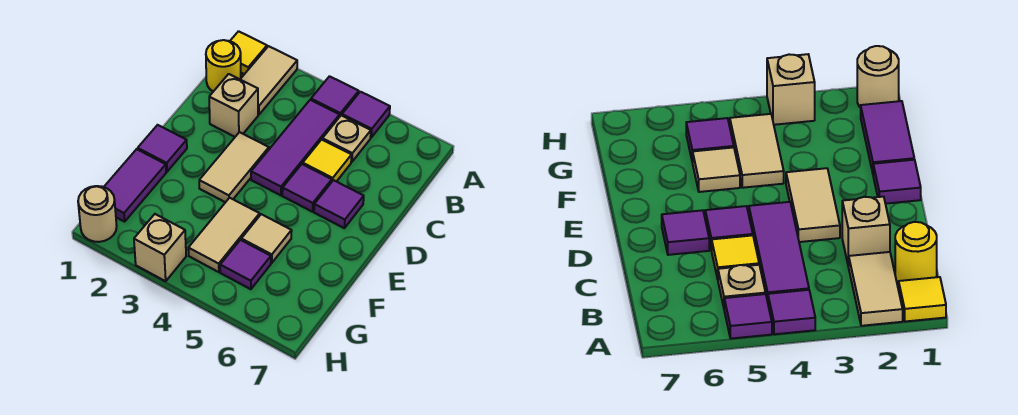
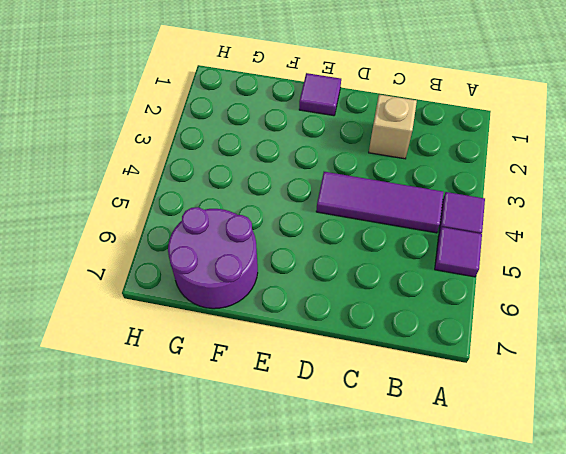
purple round brick F6:G7 level 1 -> none
none -> yellow tile A1 level 1
none -> tan tile A2:B2 level 1
none -> yellow round brick B1 level 1

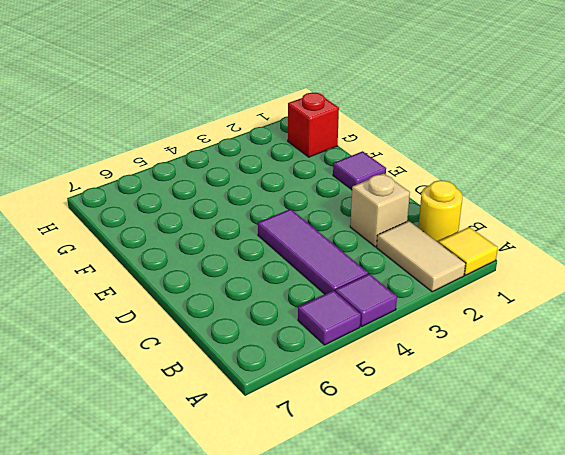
red brick G1 level 1 -> purple tile F1:G1 level 1
none -> tan plate B5 level 1
none -> yellow tile C5 level 1
none -> tan tile D3:E3 level 1

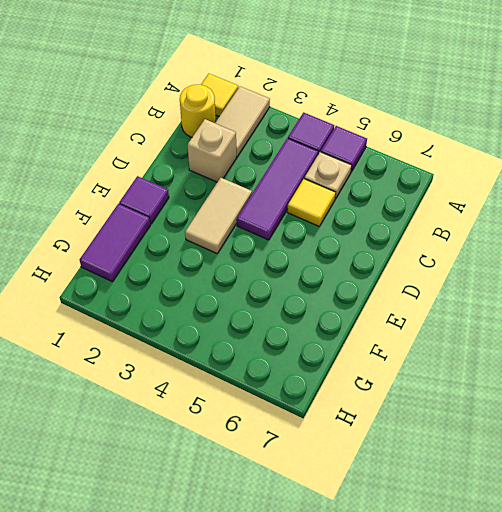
none -> purple tile D5 level 1
none -> purple tile D6 level 1
none -> tan tile F4:G4 level 1

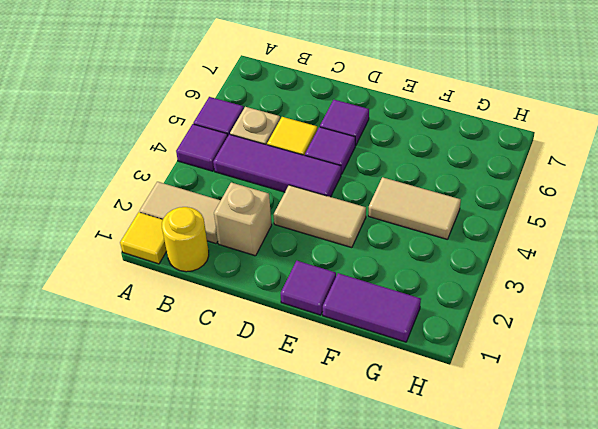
none -> tan tile F5 level 1
none -> purple tile G5 level 1
none -> tan round brick H1 level 1

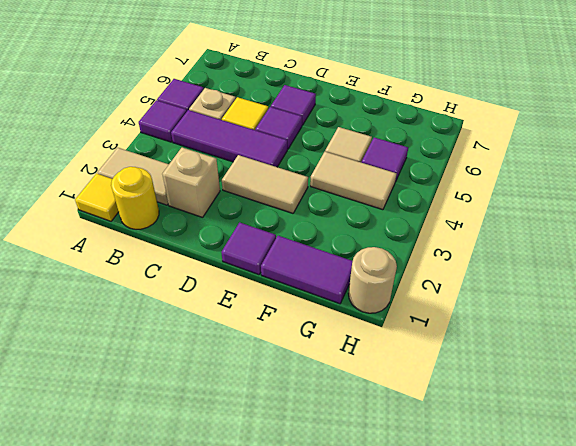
none -> tan brick H3 level 1

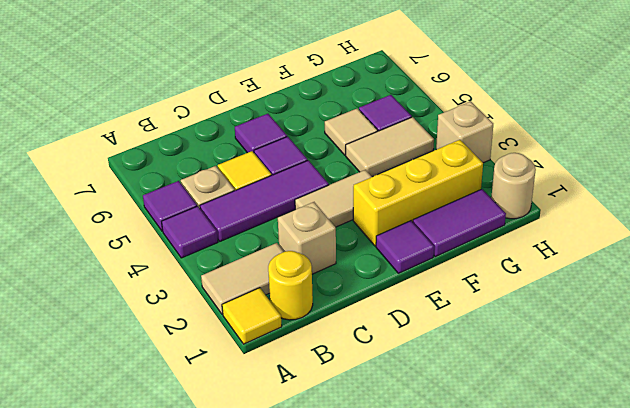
yellow brick E2:G2 level 1 -> none

